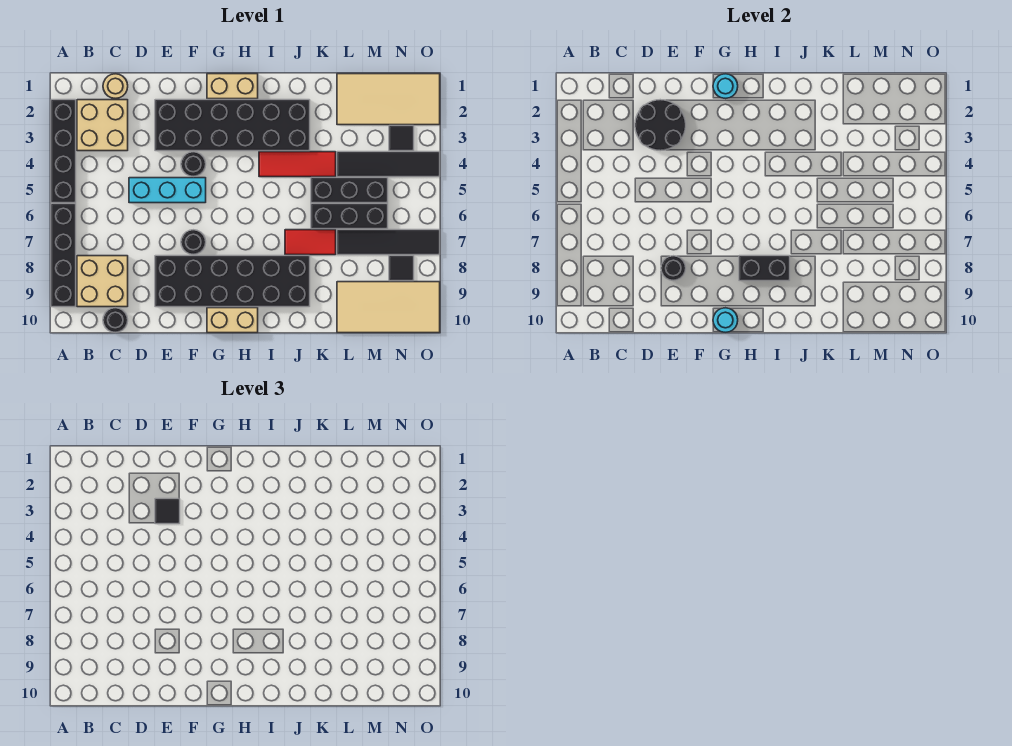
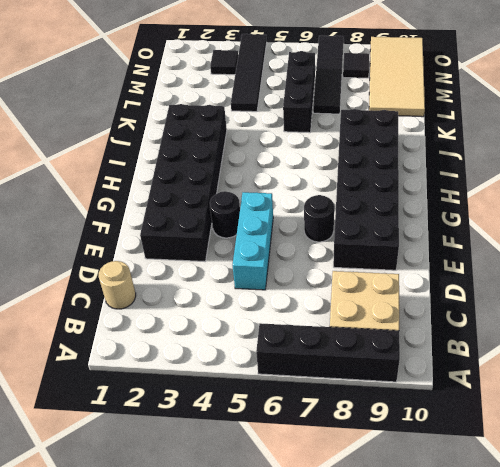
none -> black brick A2:A5 level 1
none -> tan brick B2:C3 level 1
none -> black round brick C10 level 1

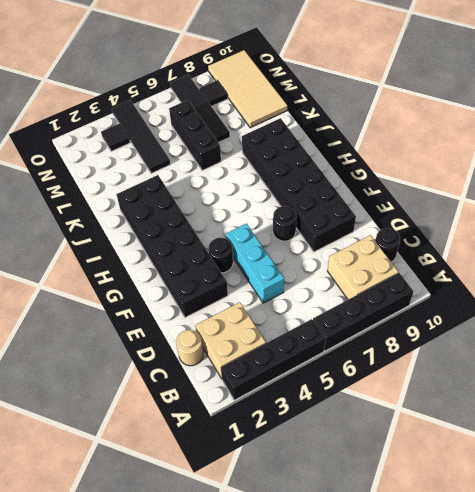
none -> tan brick G1:H1 level 1
none -> tan brick G10:H10 level 1
none -> red tile I4:K4 level 1

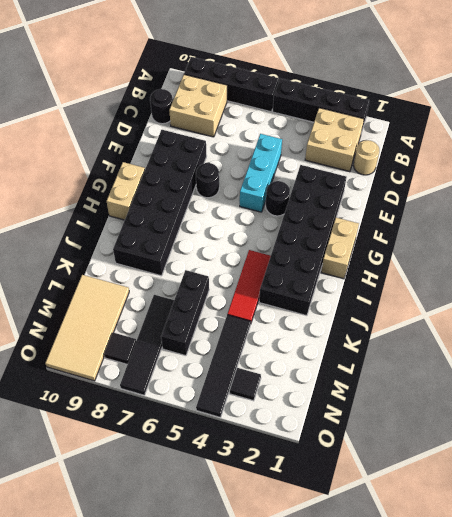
none -> red tile J7:K7 level 1
none -> black brick K5:M5 level 1
none -> tan tile L1:O2 level 1

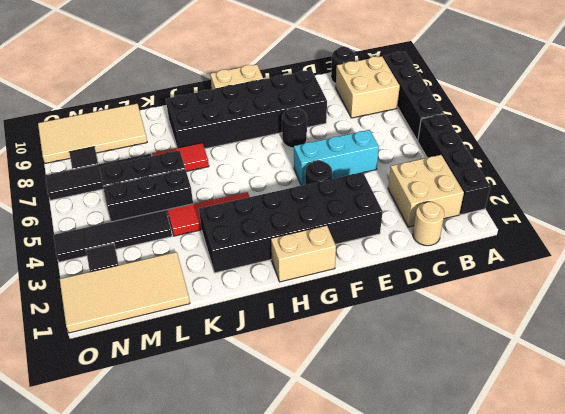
none -> black round brick D2:E3 level 2
none -> black round brick E8 level 2
none -> cyan round brick G1 level 2

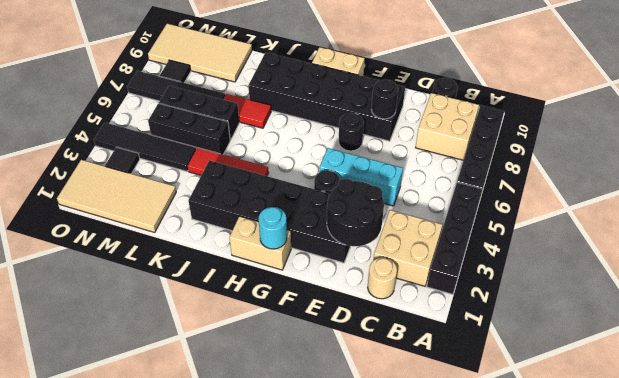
none -> cyan round brick G10 level 2
none -> black brick H8:I8 level 2
none -> black tile E3 level 3

